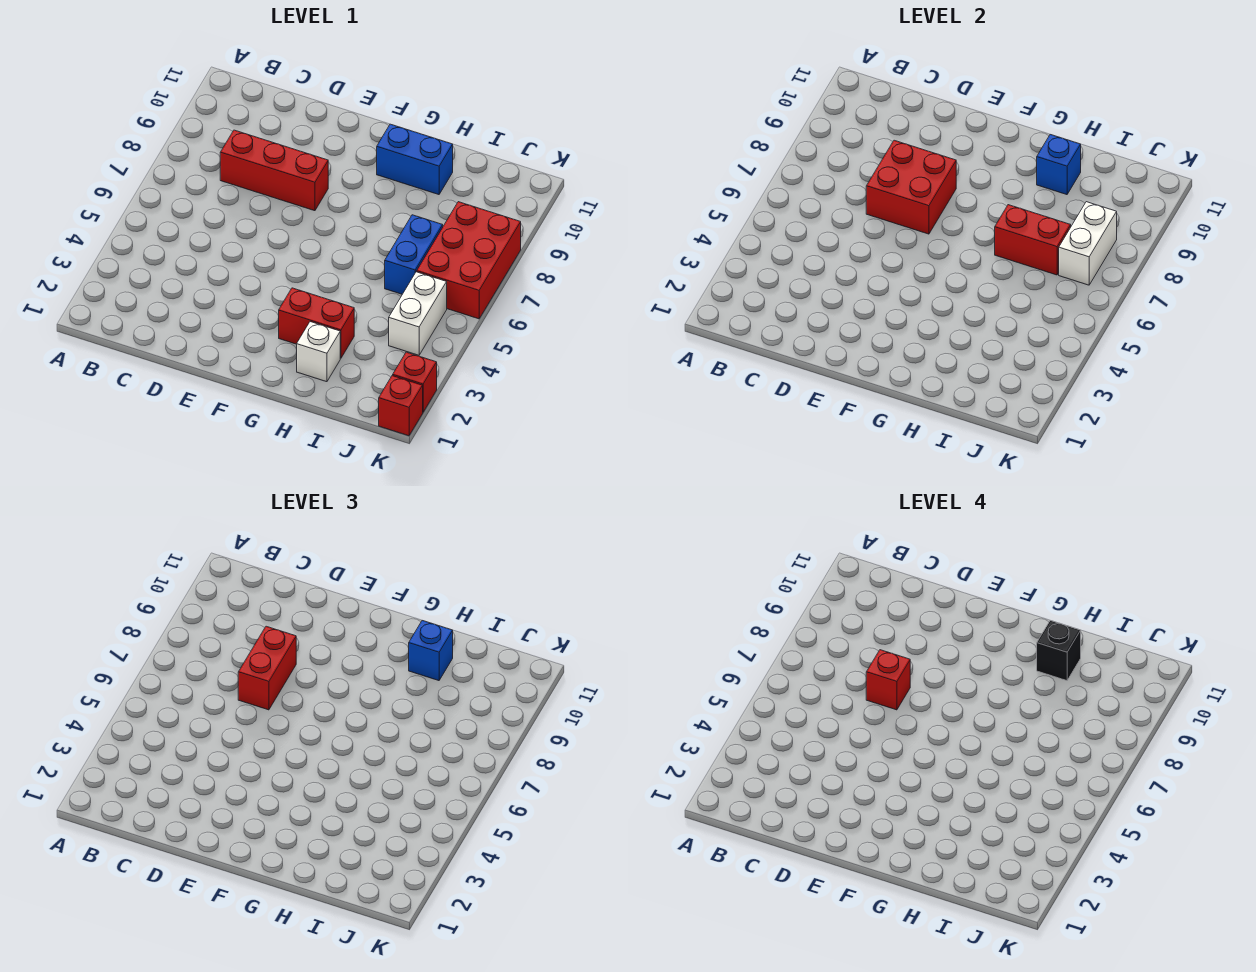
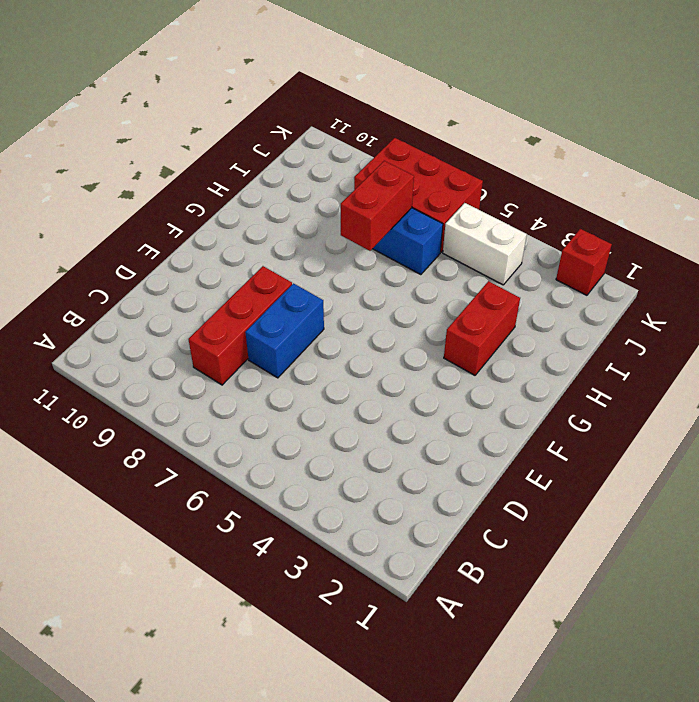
blue brick D7:E7 level 1 -> blue brick G10:H10 level 1
none -> white brick H2 level 1
none -> red brick K1 level 1
none -> red brick D7:E8 level 2

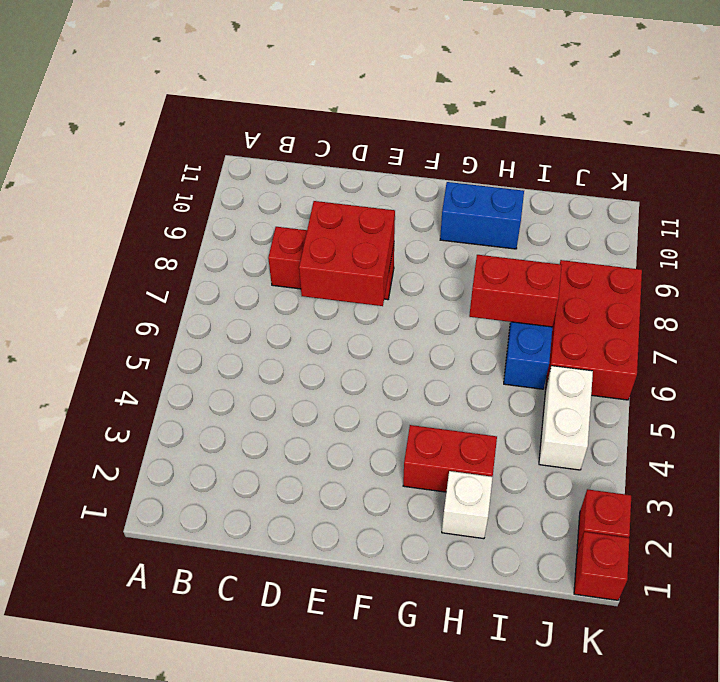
none -> blue brick H10 level 2
none -> white brick J7:J8 level 2
none -> red brick D7:D8 level 3

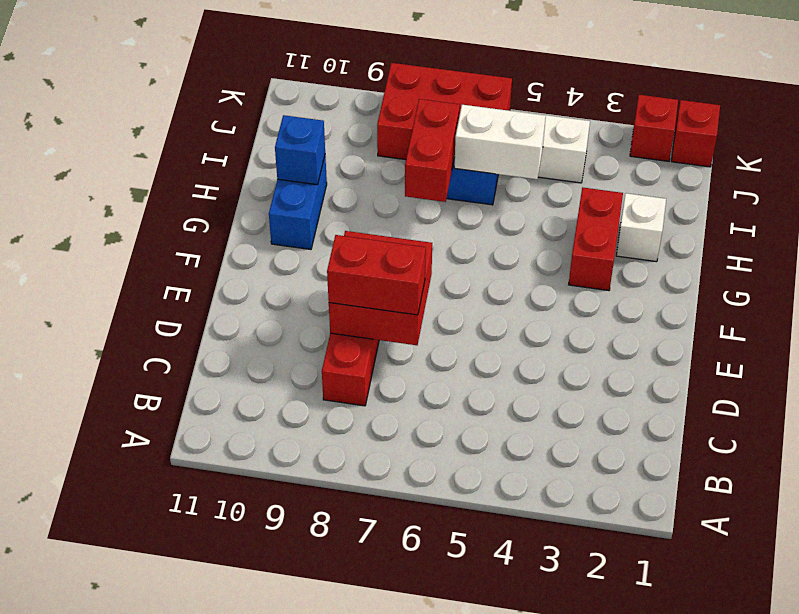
white brick I5:I6 level 2 -> white brick J7:J8 level 2
none -> blue brick H10 level 3
none -> red brick D7 level 4
none -> black brick H10 level 4

